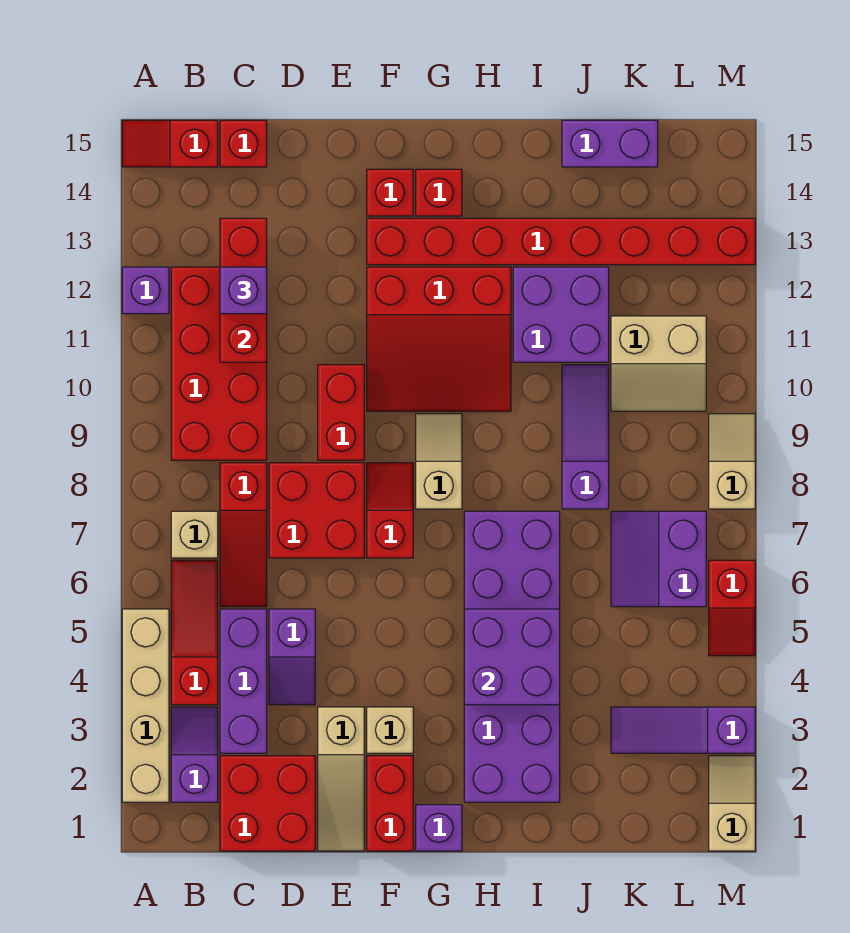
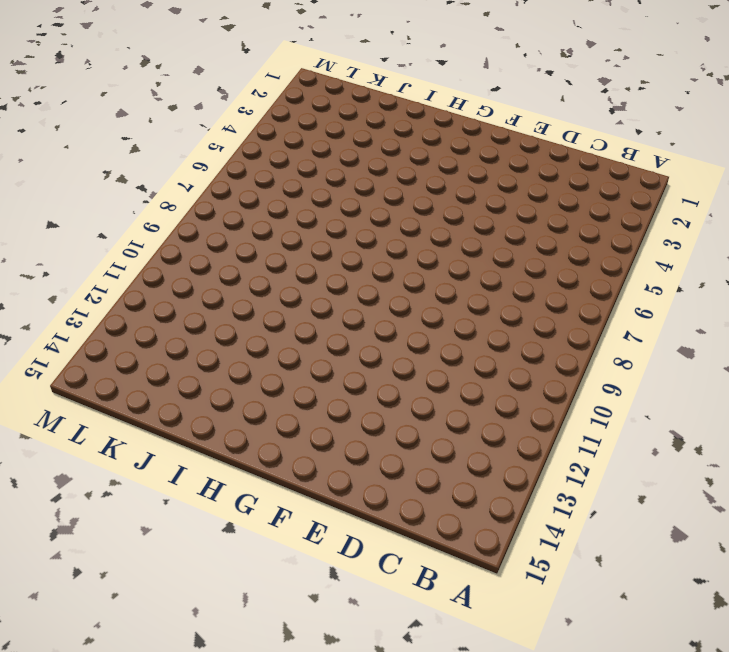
none -> tan brick A2:A5 level 1
none -> purple brick A12 level 1
none -> red slope A15:B15 level 1 top B
none -> purple slope B2:B3 level 1 top 2

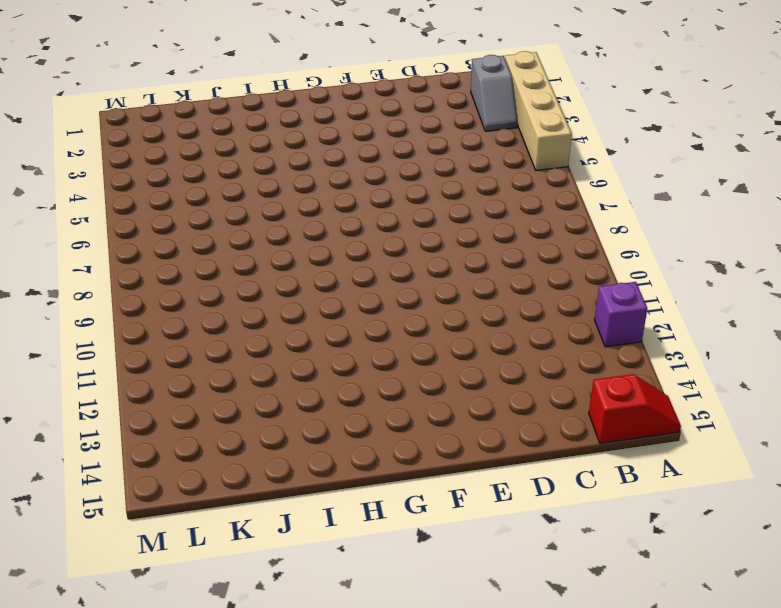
grey slope B2:B3 level 1 top 2 -> purple slope B2:B3 level 1 top 2
none -> red slope B4:B6 level 1 top 4
none -> tan brick B7 level 1
none -> red brick B9:C12 level 1
none -> red brick C1:D2 level 1

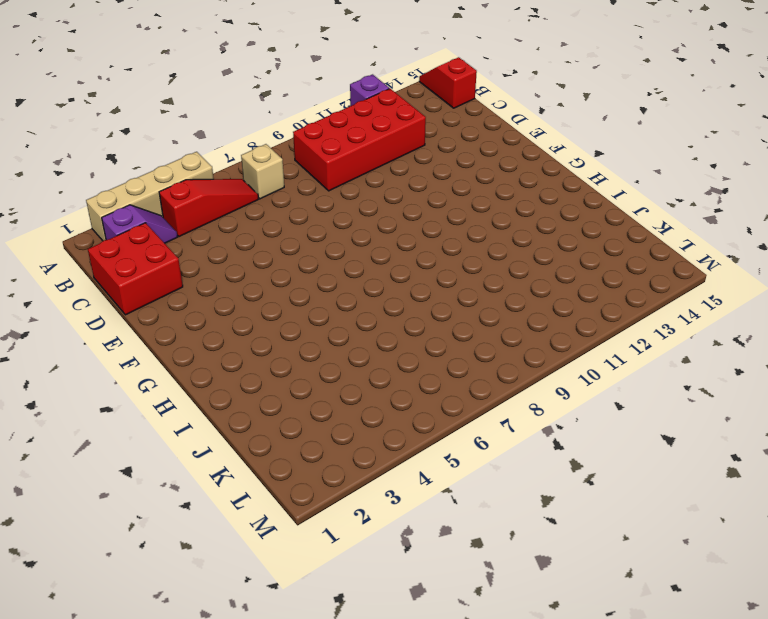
none -> purple brick C3:C5 level 1
none -> red slope C6:C8 level 1 top 8
none -> red brick C15 level 1
none -> purple slope D4:D5 level 1 top 5

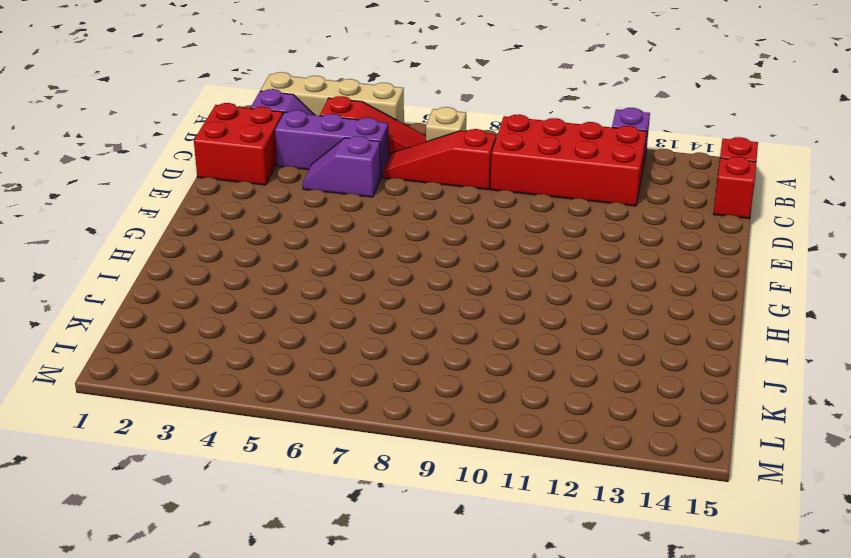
none -> red brick D7:E8 level 1
none -> tan slope E1:E3 level 1 top 3
none -> red brick E9:E10 level 1
none -> red brick F1:F2 level 1

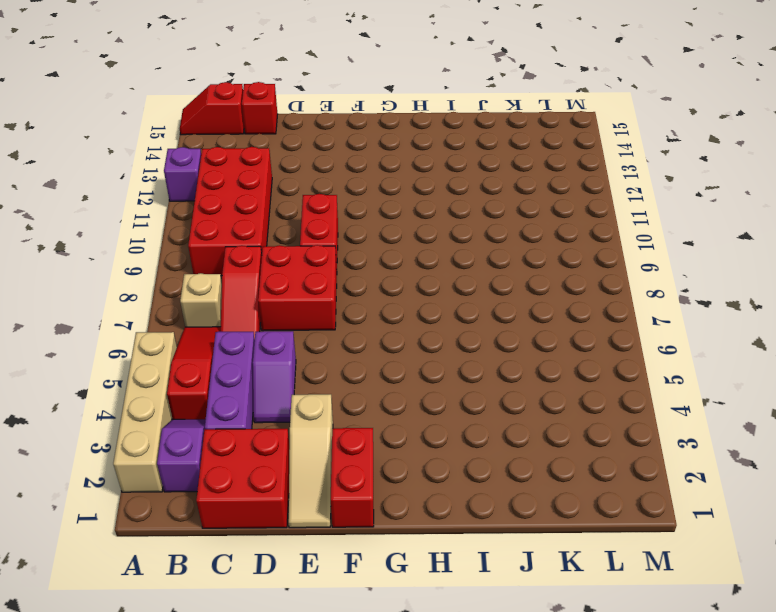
none -> tan brick F3 level 1
none -> red slope F7:F8 level 1 top 7
none -> red slope F10:H12 level 1 top 12
none -> red brick F13:M13 level 1

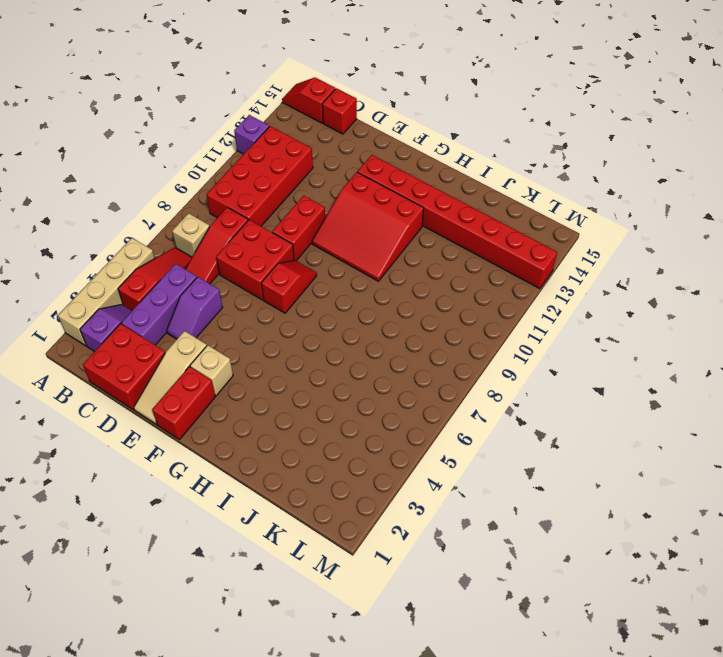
none -> red brick F14 level 1
none -> purple brick G1 level 1
none -> tan slope G8:G9 level 1 top 8
none -> red brick G14 level 1

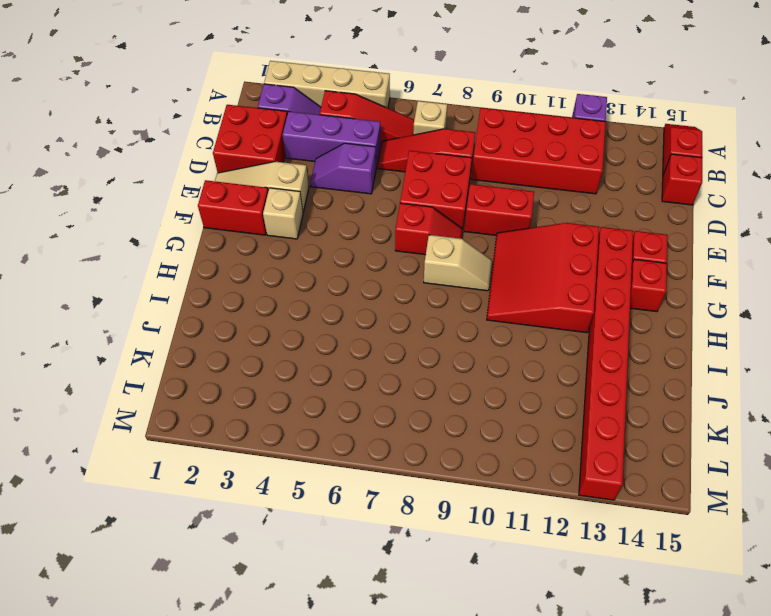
none -> purple brick G1 level 1
none -> purple brick H2:I7 level 1
none -> purple brick I11:J12 level 1
none -> purple slope J8:J10 level 1 top 8

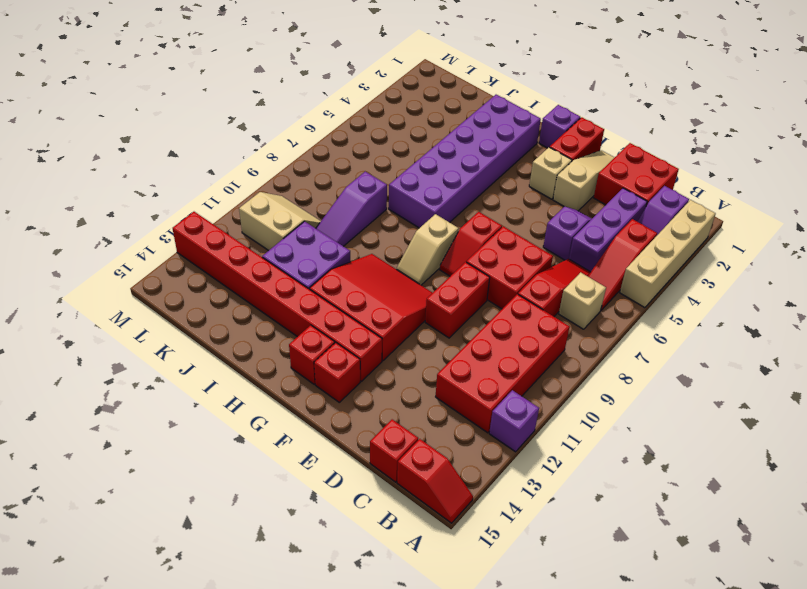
none -> purple brick J15:K15 level 1
none -> purple slope K3:M3 level 1 top M
none -> purple slope K6:L7 level 1 top L
none -> tan slope M1:M2 level 1 top 1

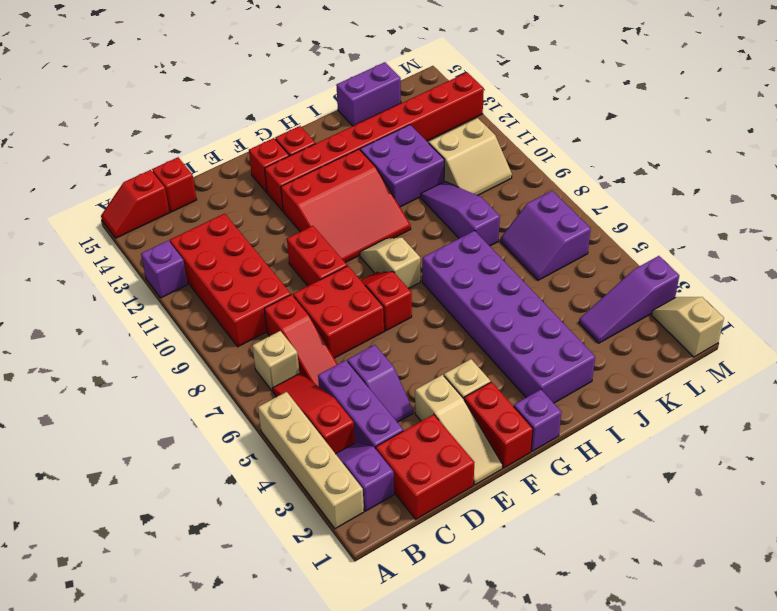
none -> red slope M5:M6 level 1 top 6
none -> tan slope M8:M9 level 1 top 8
none -> red brick C11:C13 level 2
none -> purple brick H4:I5 level 2

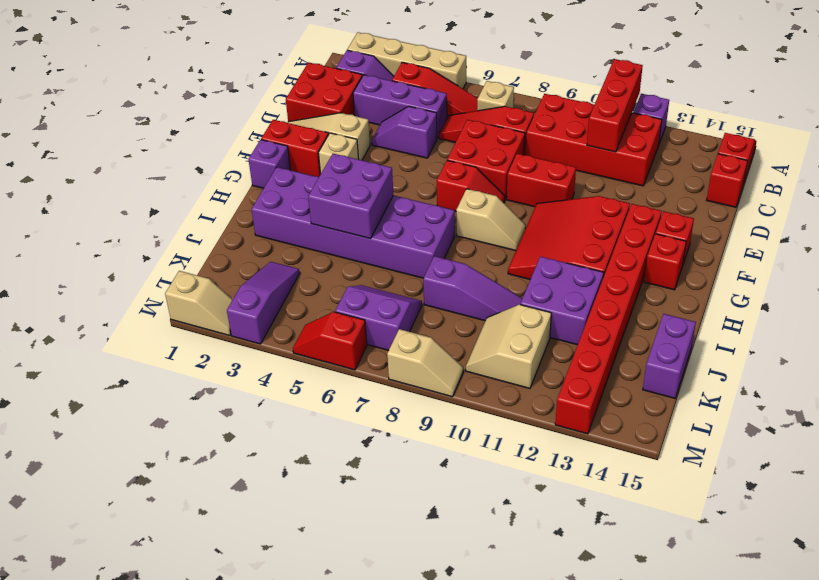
red brick A11:C11 level 2 -> red brick C11:C13 level 2
none -> purple brick C12 level 3

